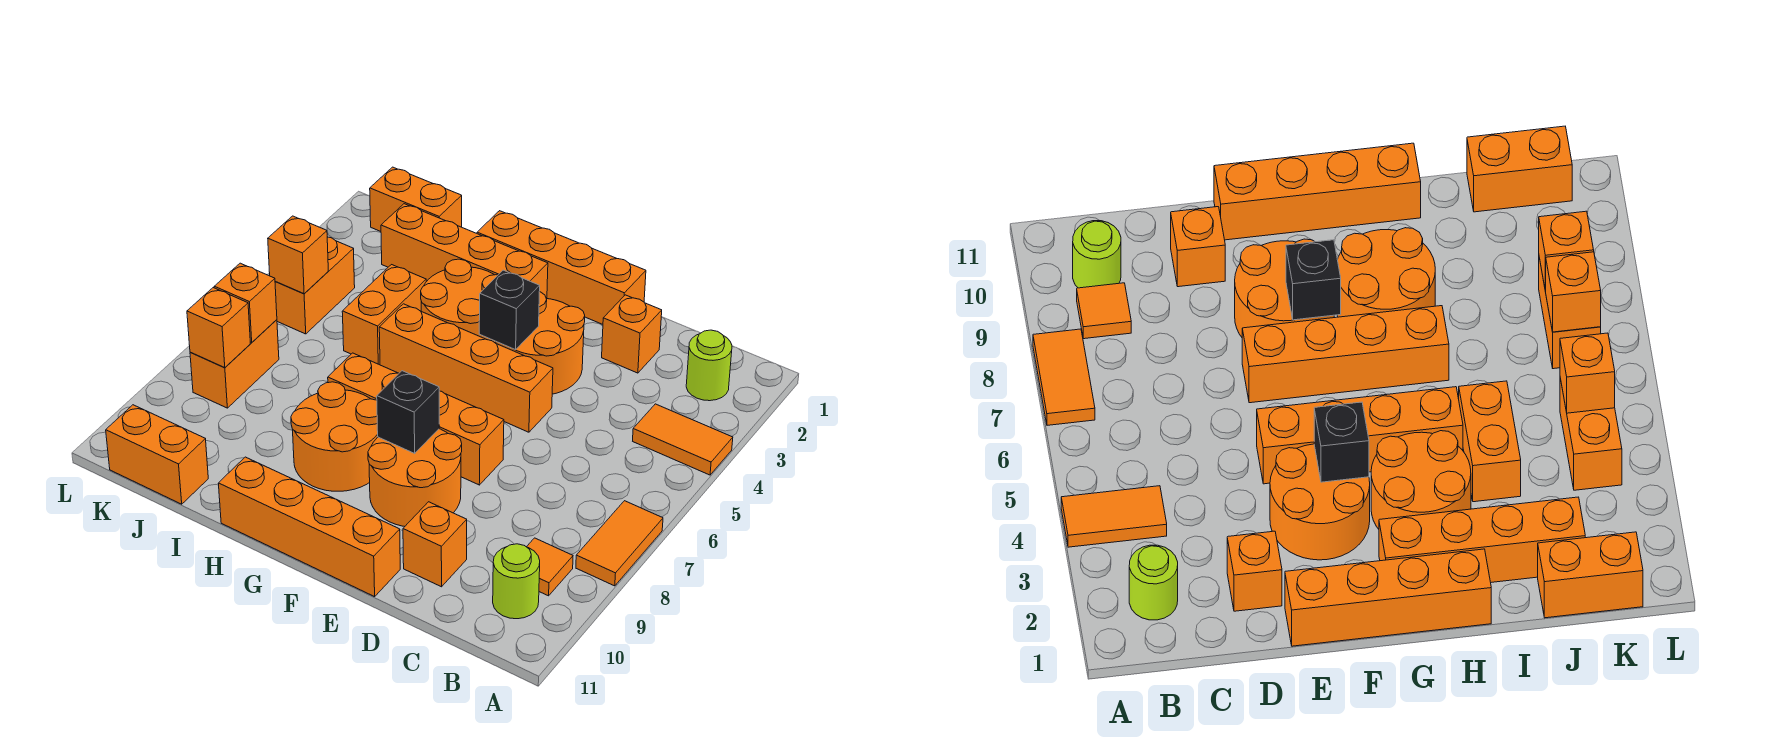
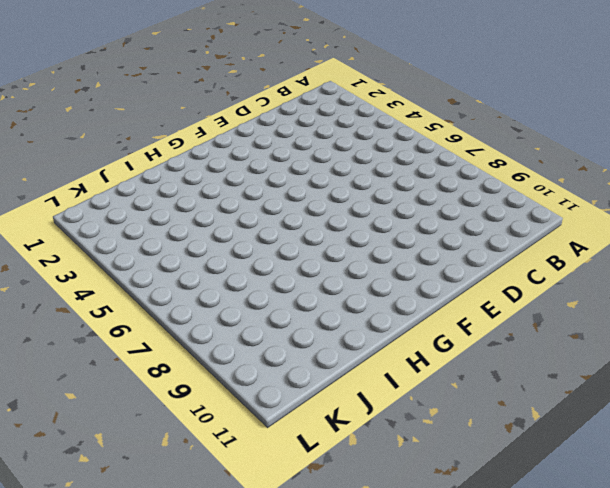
none -> orange tile A4:B4 level 1
none -> orange tile A7:A8 level 1
none -> lime round brick B2 level 1

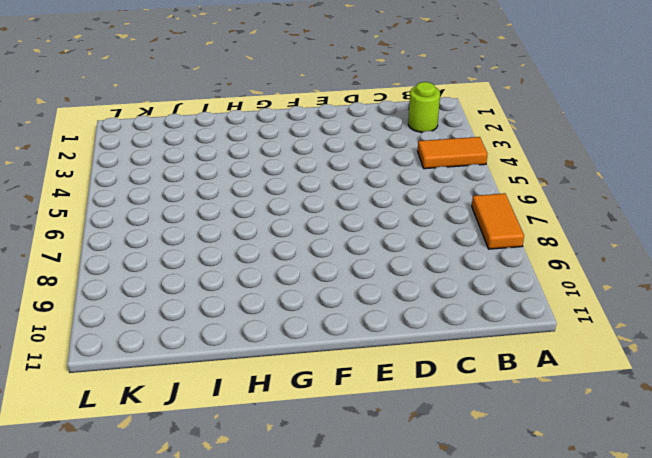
none -> orange tile B9 level 1
none -> lime round brick B10 level 1
none -> orange brick D2 level 1

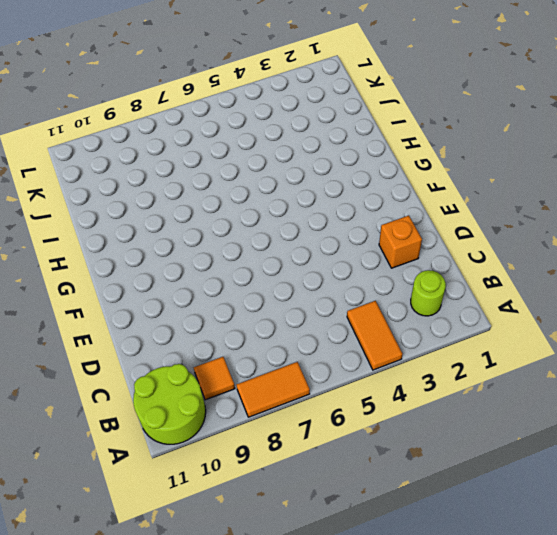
lime round brick A10:B11 level 1 -> lime round brick B10 level 1
none -> orange brick D10 level 1
none -> orange brick E1:H1 level 1
none -> orange round brick E3:F4 level 1

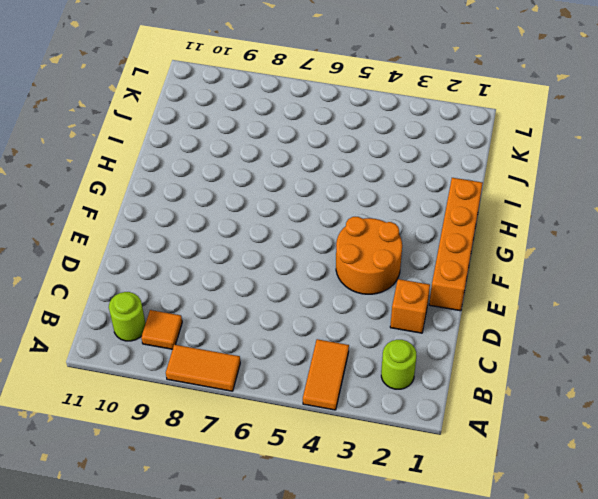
none -> orange brick D10 level 1
none -> orange brick E5:H5 level 1
none -> orange brick E7:H7 level 1

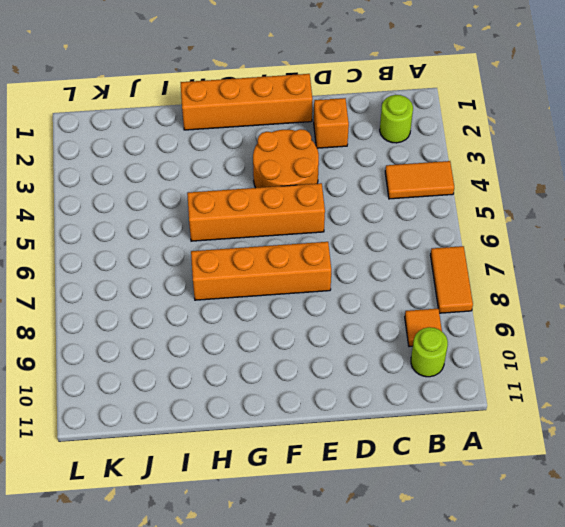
none -> orange brick D10 level 1
none -> orange round brick E8:F9 level 1
none -> orange brick E11:H11 level 1

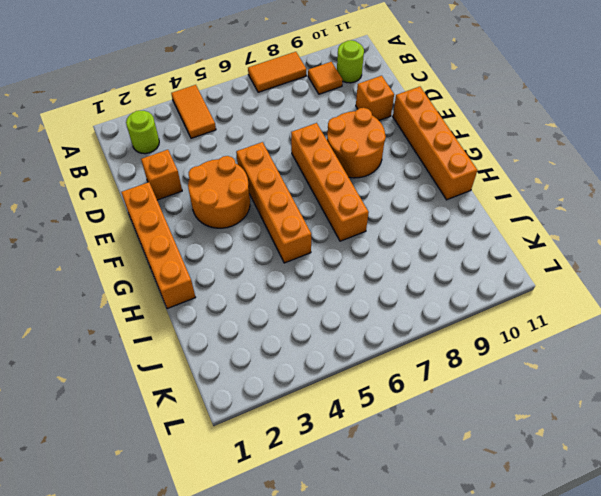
none -> orange brick G2:J2 level 1
none -> orange round brick G3:H4 level 1
none -> orange round brick G8:H9 level 1

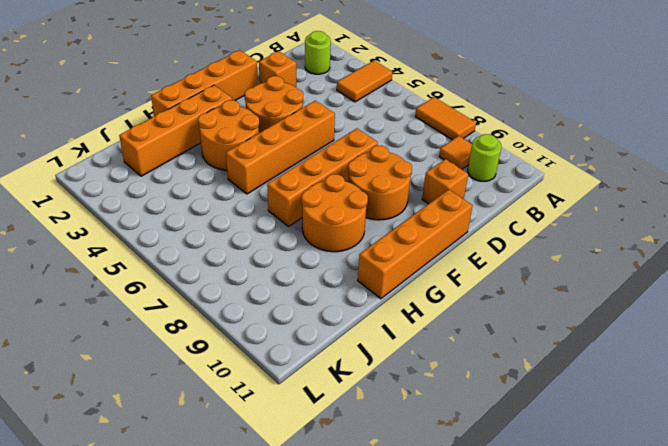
none -> orange brick I4:I5 level 1
none -> orange brick J1:K1 level 1
none -> orange brick J11:K11 level 1

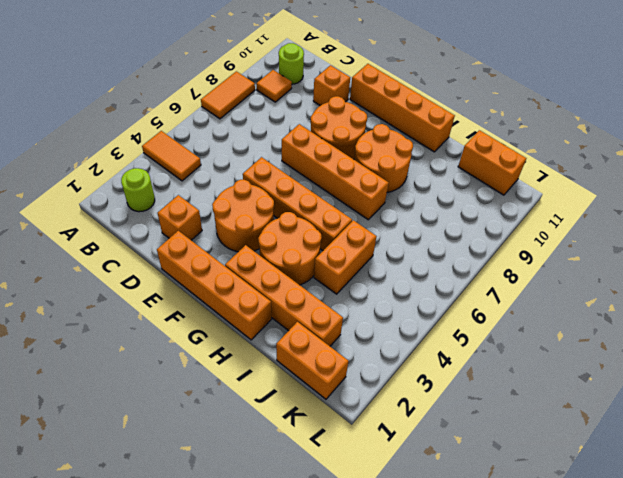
none -> orange brick K4:K5 level 1
none -> orange brick K7:K8 level 1
none -> black brick F4 level 2

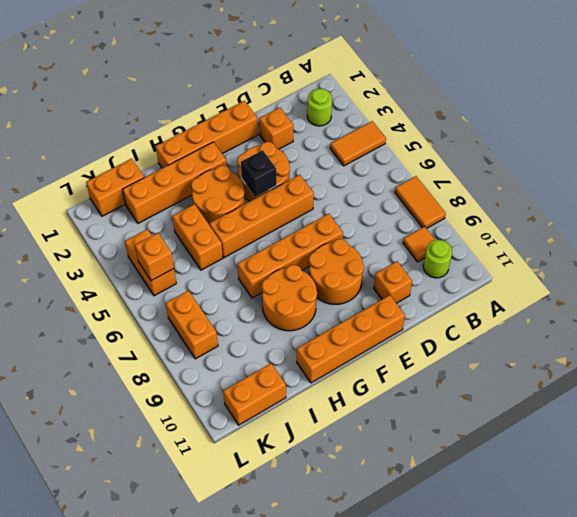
none -> black brick F8 level 2
none -> orange brick K7 level 2
none -> orange brick K8 level 2

